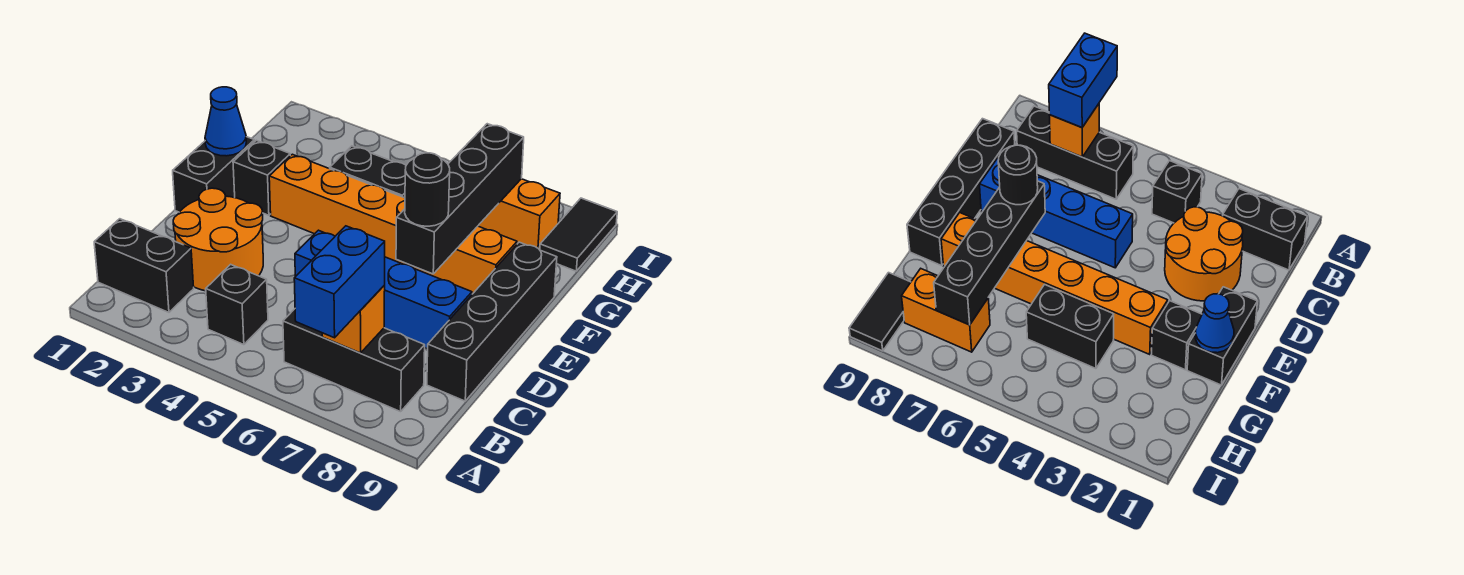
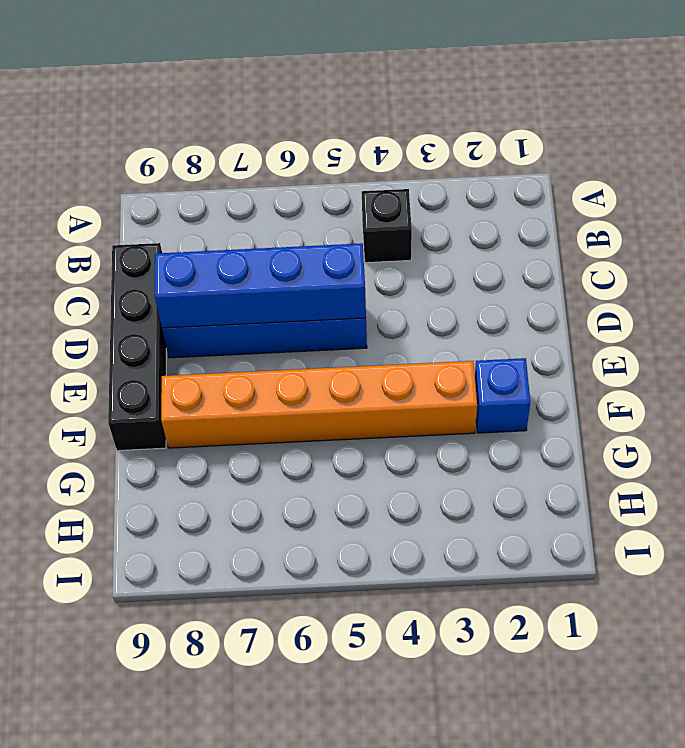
blue brick D5:D8 level 2 -> none
blue brick F2 level 1 -> black brick F2 level 1
none -> black brick B1:B2 level 1
none -> black brick B6:B8 level 1
none -> orange round brick C2:D3 level 1

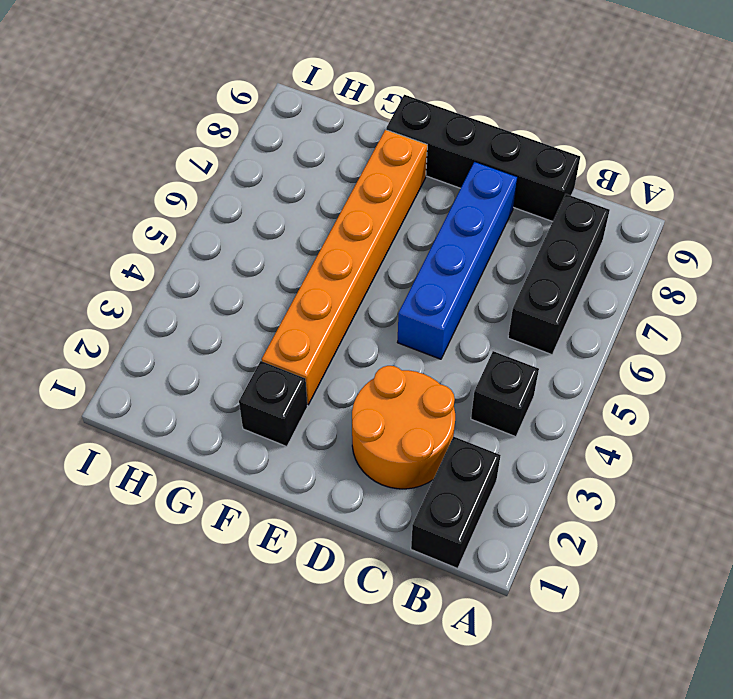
none -> black brick E1:F1 level 1
none -> black brick G4:G5 level 1
none -> orange brick H7:H8 level 1

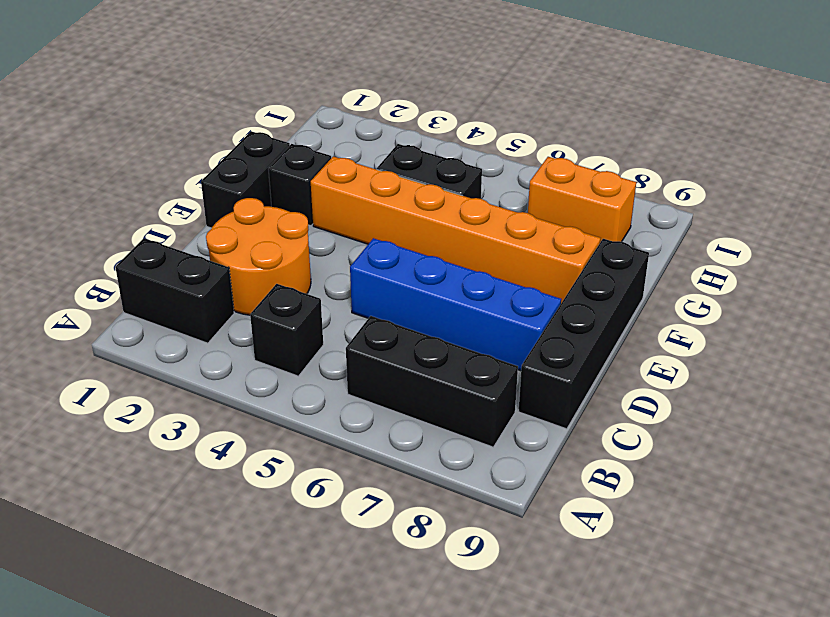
none -> black tile H9:I9 level 1
none -> orange brick B7 level 2
none -> black brick E7:H7 level 2

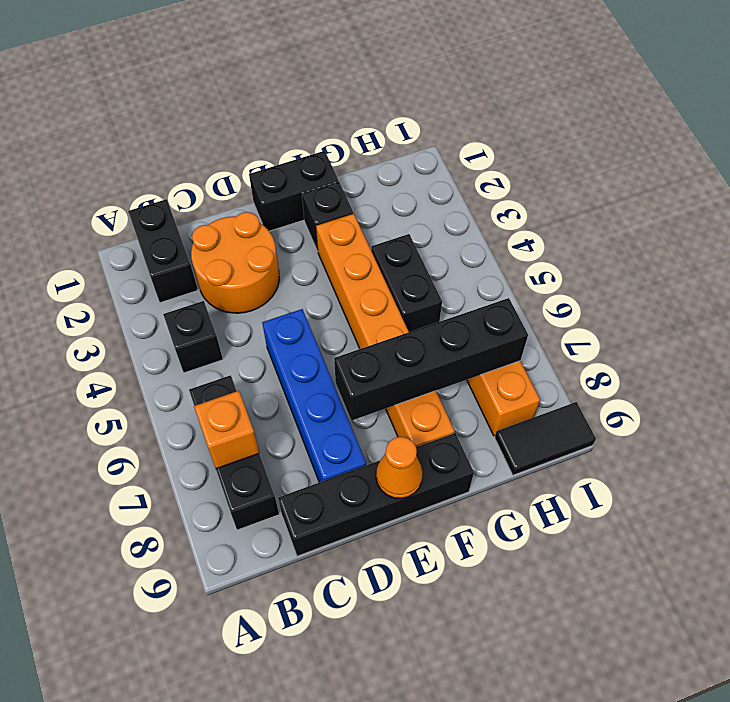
orange cone E9 level 2 -> none
none -> blue cone F1 level 2
none -> blue brick A7:B7 level 3
none -> black round brick E7 level 3

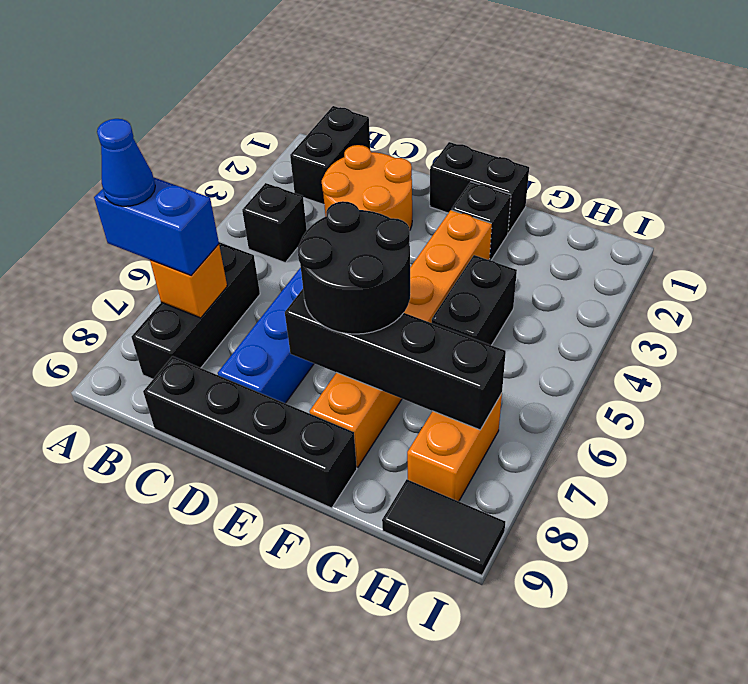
blue cone A7 level 4 -> blue cone F1 level 2
black round brick E6:F7 level 3 -> black round brick E7 level 3

